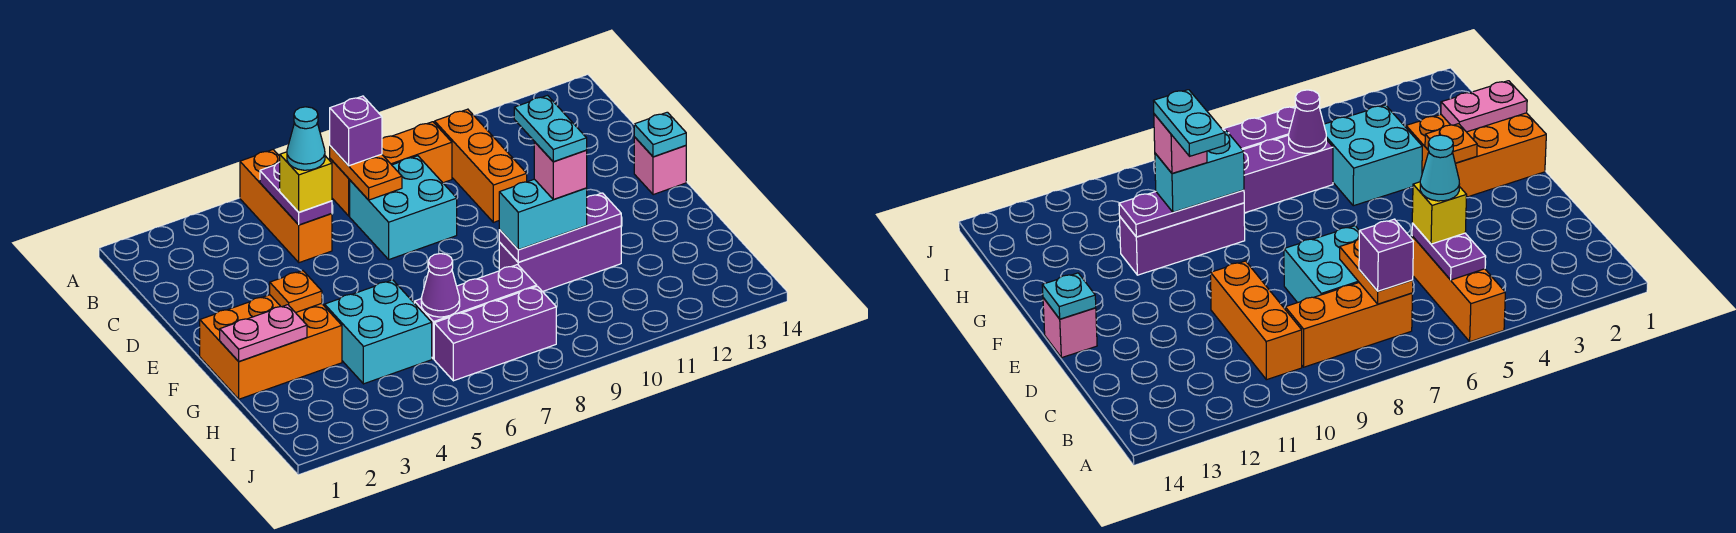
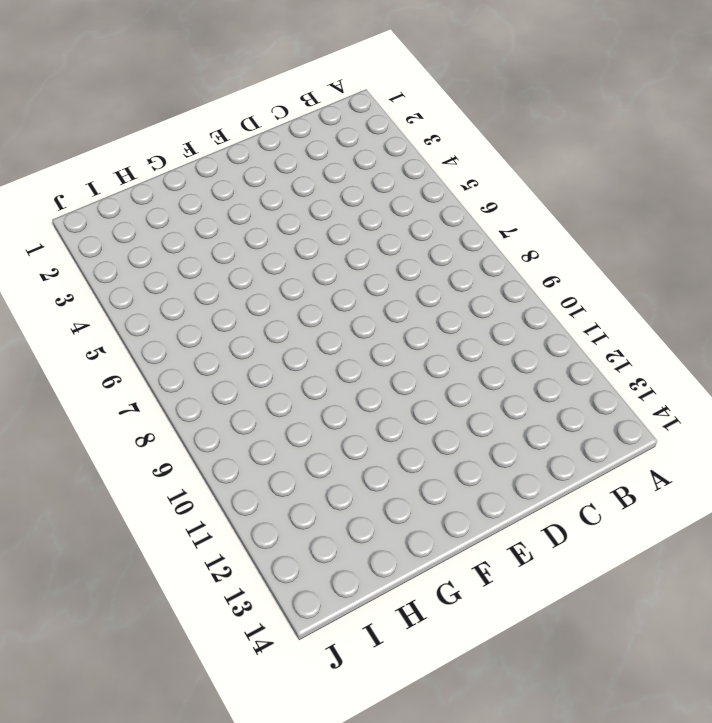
none -> orange brick A5:C5 level 1
none -> orange brick B7:B9 level 1
none -> orange brick B10:D10 level 1

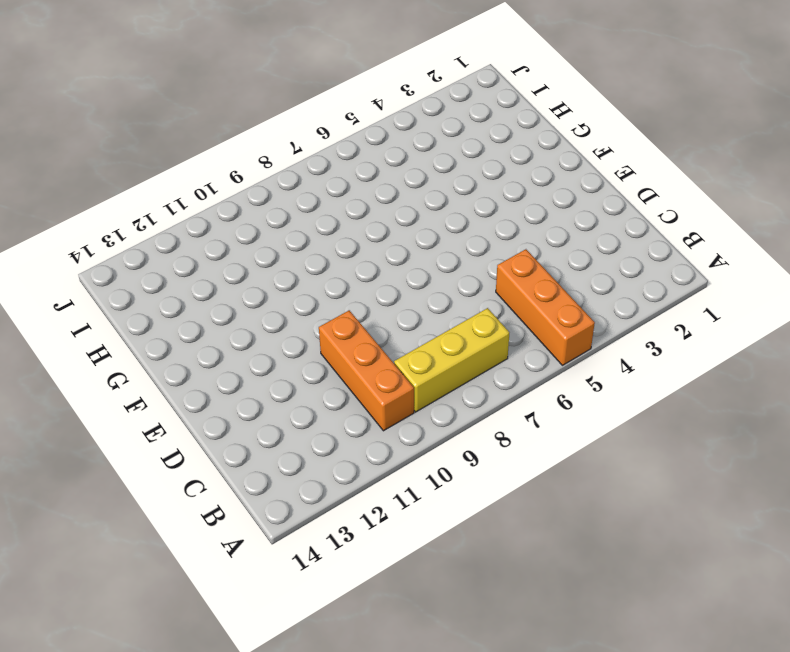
yellow brick B7:B9 level 1 -> orange brick B7:B9 level 1
none -> cyan brick C7:D8 level 1
none -> pink brick E14 level 1
none -> orange brick F1:G3 level 1

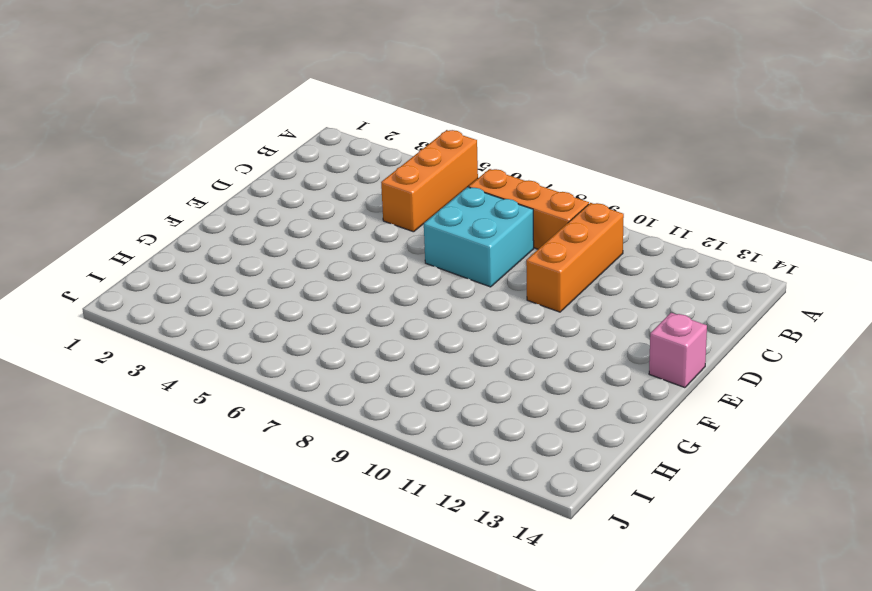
none -> orange brick F1:G3 level 1
none -> cyan brick G4:H5 level 1
none -> purple brick G9:G11 level 1

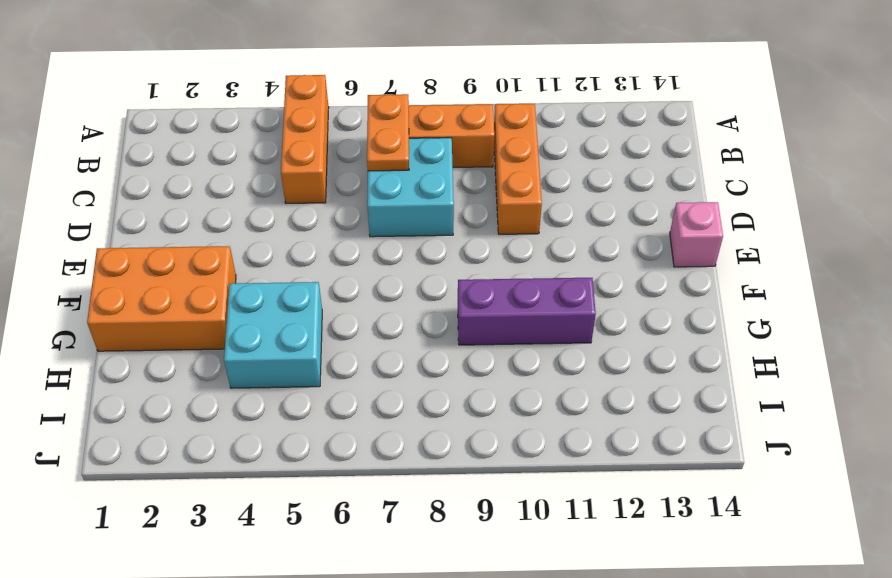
none -> purple brick H6:H8 level 1
none -> purple brick I6:I8 level 1
none -> purple plate B5:C5 level 2

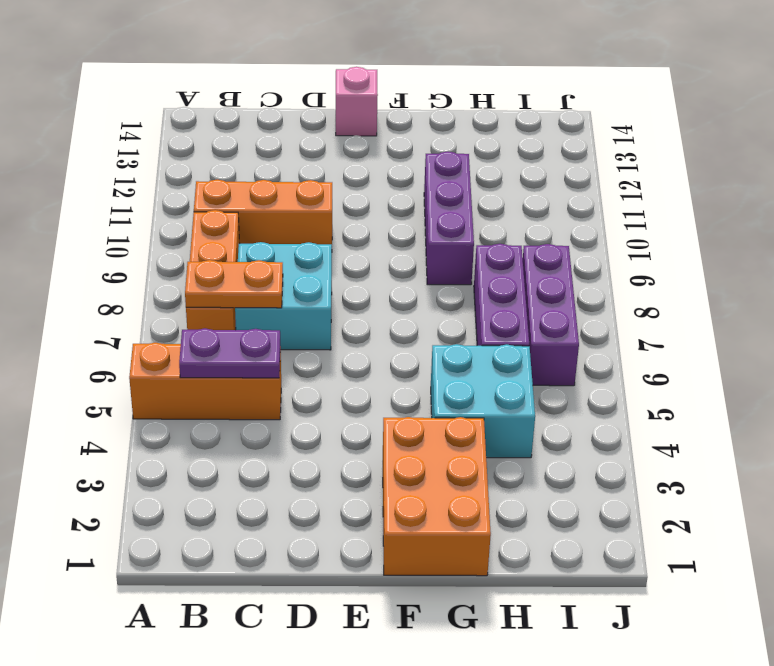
none -> cyan plate E14 level 2
none -> orange plate F3 level 2
none -> pink plate G1:G2 level 2

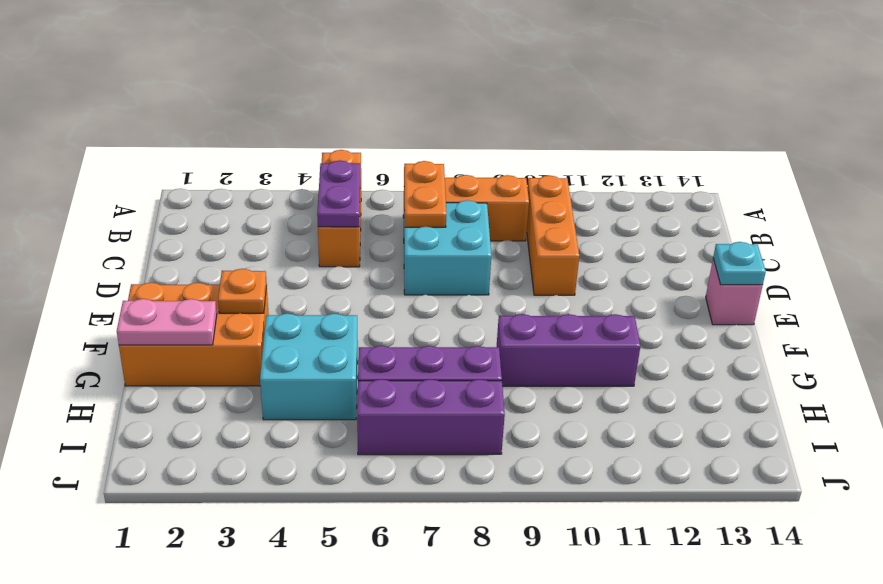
none -> purple plate G9:G11 level 2
none -> purple cone H6 level 2
none -> purple brick B7 level 3

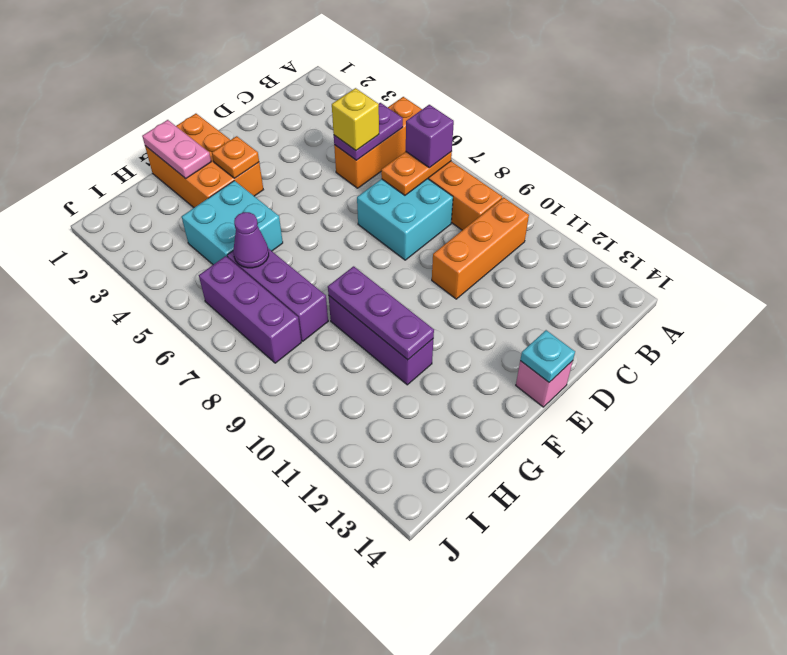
none -> cyan brick G9:G10 level 3
none -> cyan cone C5 level 4
none -> pink brick G10 level 4

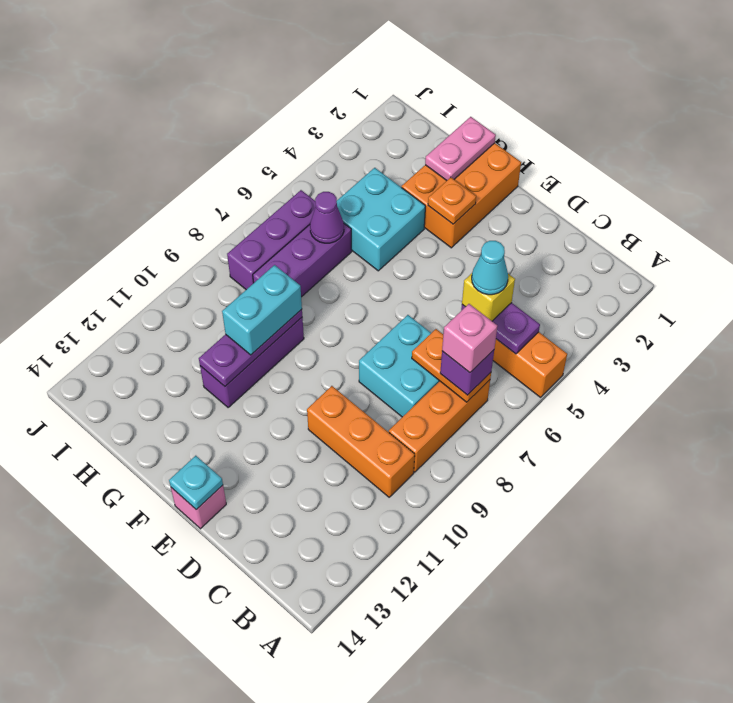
pink brick B7 level 4 -> pink brick G10 level 4
none -> cyan plate F10:G10 level 5

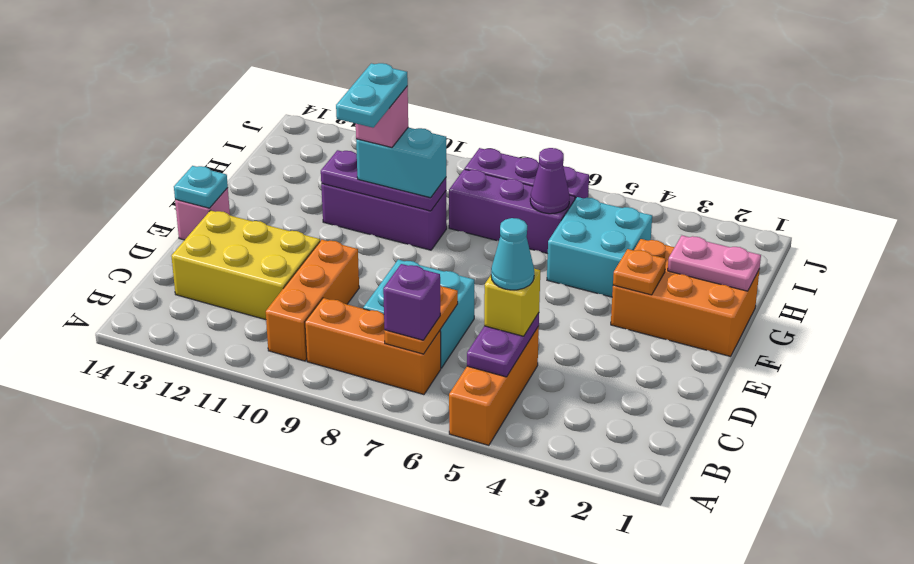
yellow brick C11:D13 level 1 -> none

